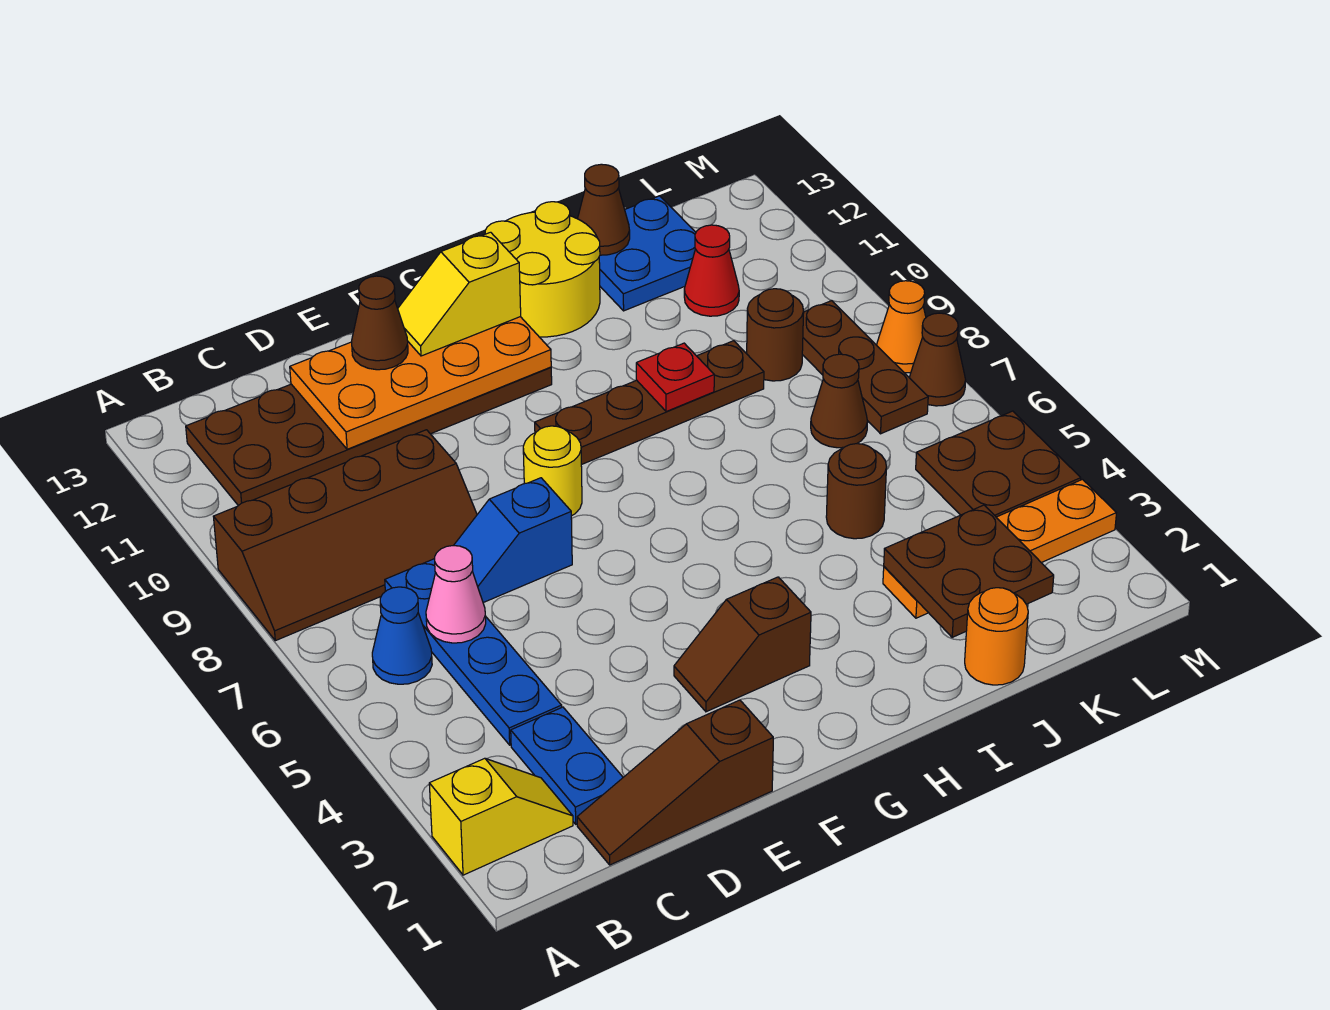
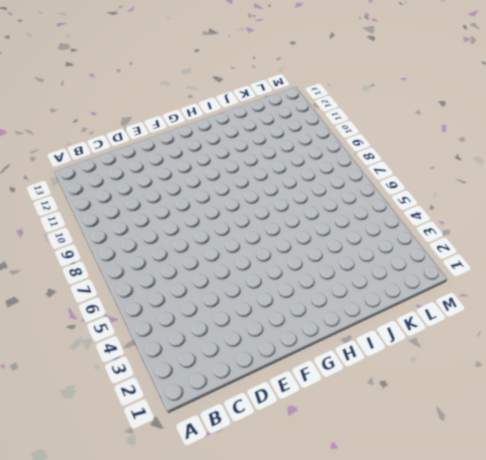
none -> yellow slope A2:B2 level 1 top A
none -> brown slope A8:D9 level 1 top 9
none -> blue cone B6 level 1
none -> brown plate B11:G12 level 1

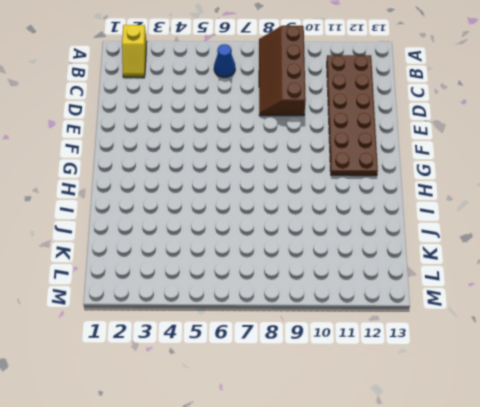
none -> brown slope C1:E1 level 1 top E
none -> blue plate C2:C3 level 1
none -> blue plate C4:C7 level 1
none -> blue slope D7:E7 level 1 top E

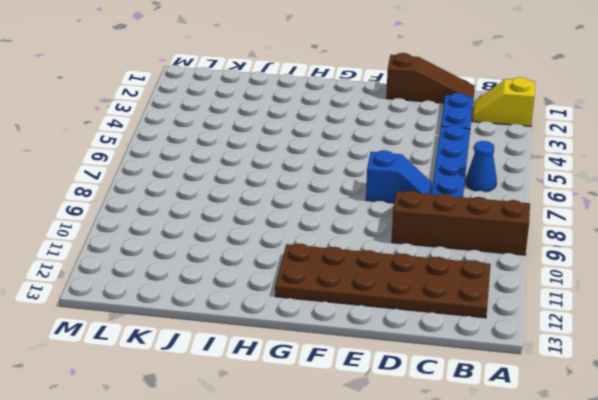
none -> brown slope F3:G3 level 1 top G
none -> yellow round brick F8 level 1
none -> brown plate G9:J9 level 1
none -> yellow round brick H12:I13 level 1

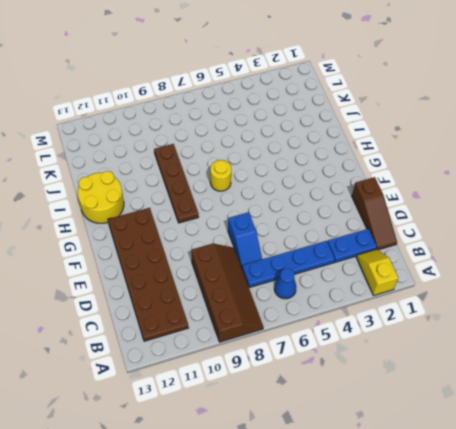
yellow round brick H7 level 1 -> yellow round brick F8 level 1
none -> brown slope F3:G3 level 1 top G
none -> orange round brick J1 level 1
none -> orange plate J3:M3 level 1
none -> brown round brick J5 level 1

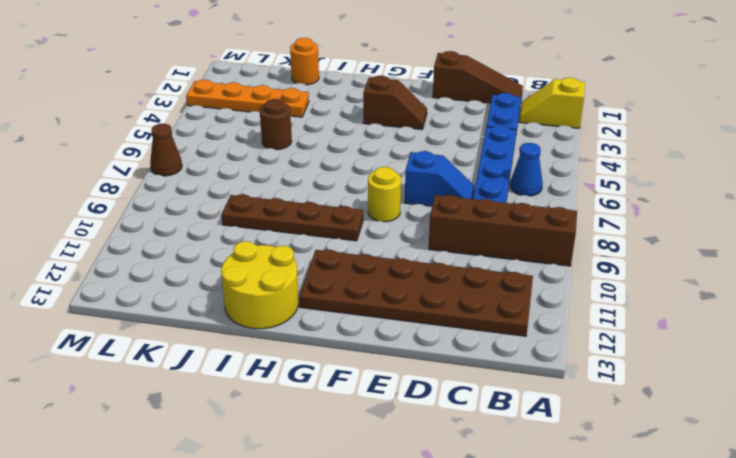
none -> blue plate J12:K13 level 1
none -> brown cone K7 level 1
none -> brown round brick K9 level 1
none -> red cone K11 level 1

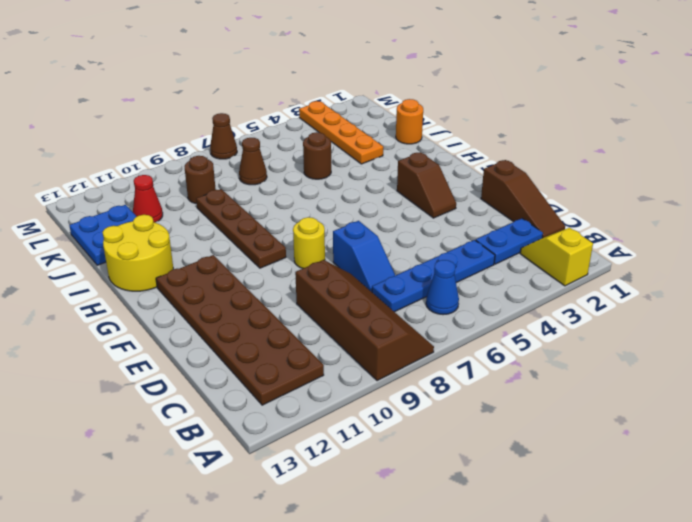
none -> brown plate L4:M5 level 1
none -> brown plate L7:L9 level 1
none -> orange cone M8 level 1
none -> pink cone C6 level 2

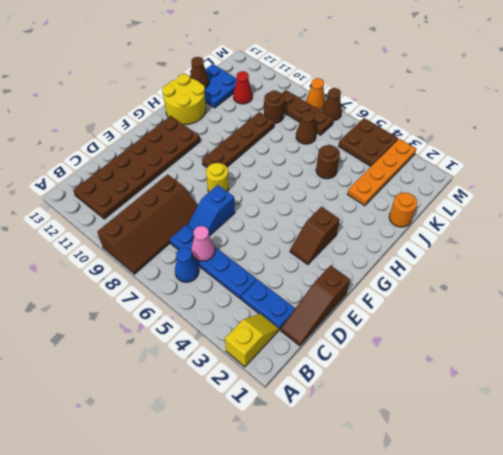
none -> orange plate D11:G12 level 2
none -> red plate I9 level 2
none -> brown plate J2:K3 level 2
none -> brown cone E12 level 3

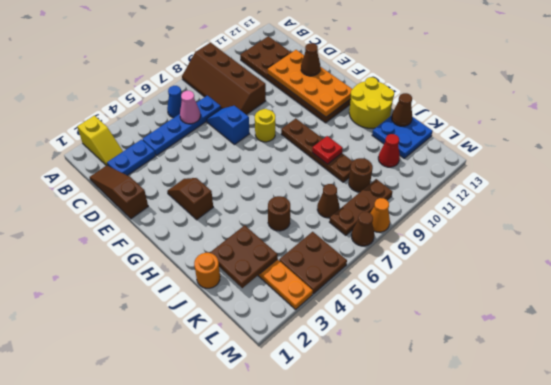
none -> yellow slope F12:G12 level 3 top G

